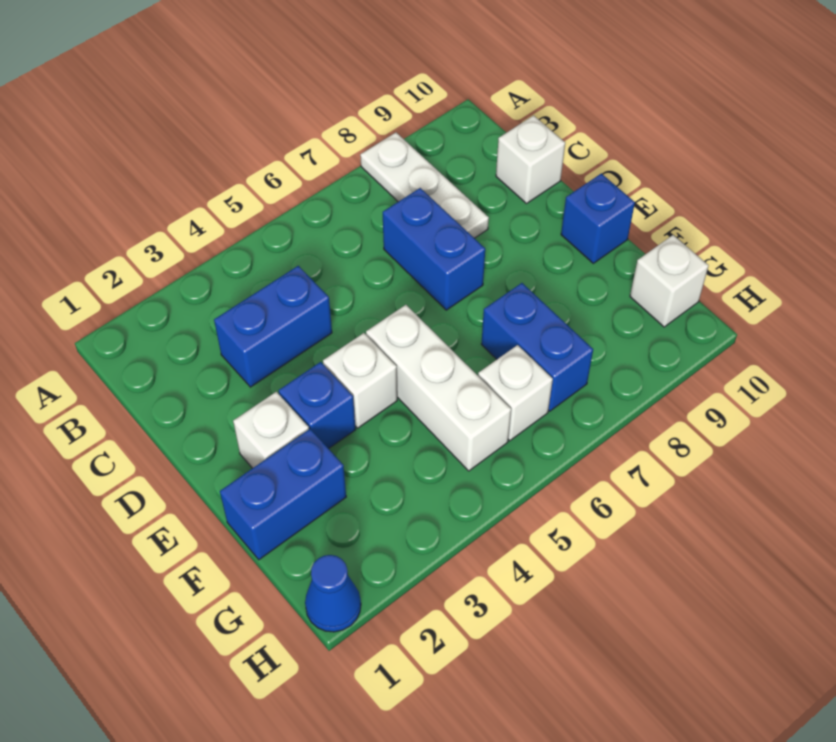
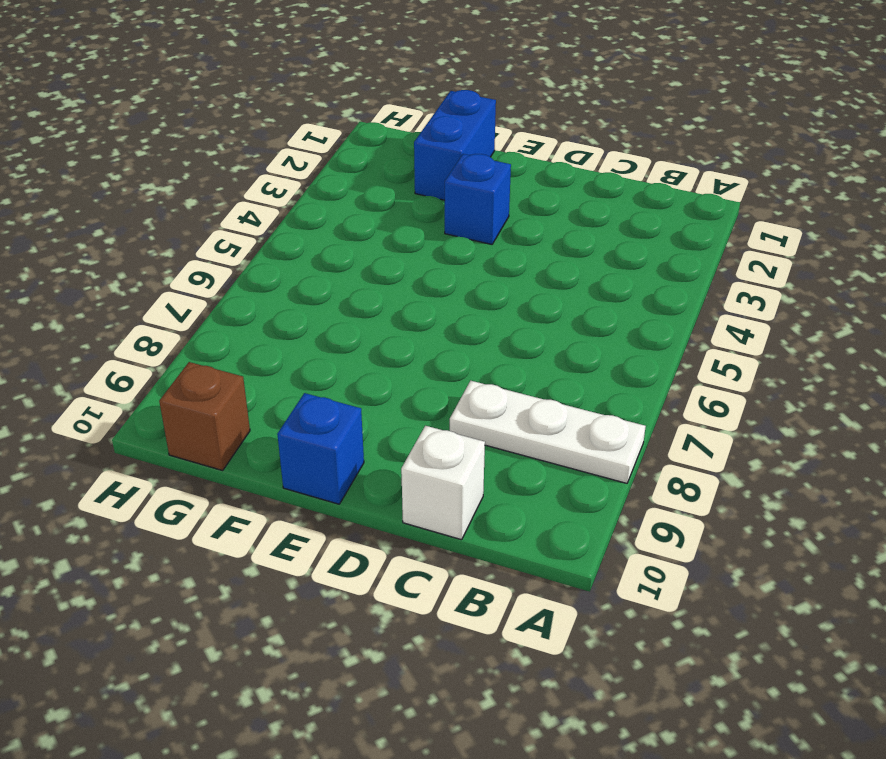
brown brick G10 level 1 -> white brick G10 level 1
none -> blue brick C3:C4 level 1
none -> blue brick C7:D7 level 1
none -> white brick E2 level 1

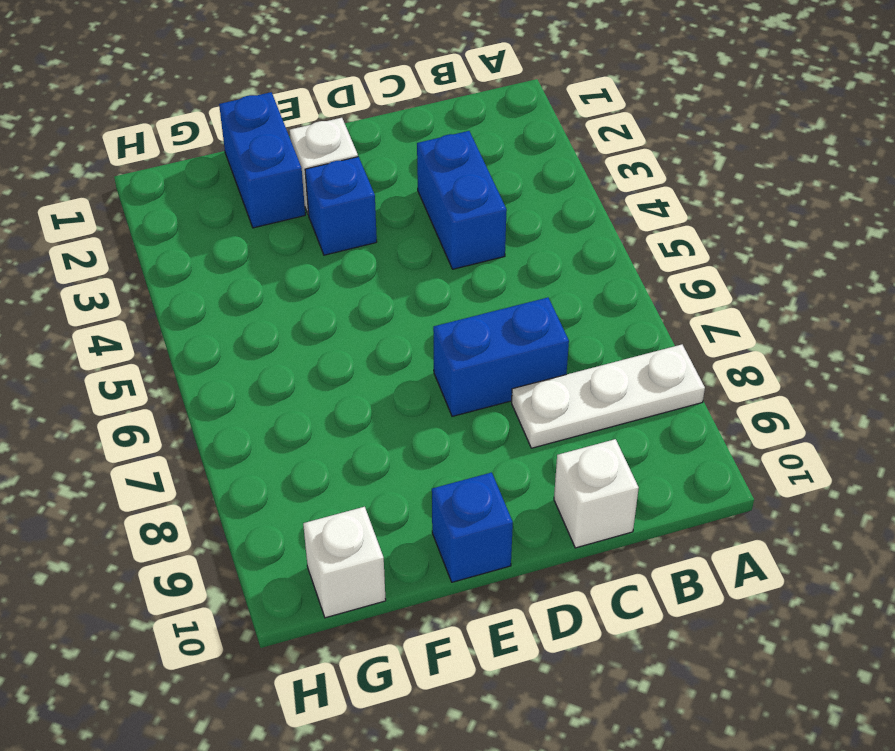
none -> white brick E4 level 1
none -> white brick E5:G5 level 1
none -> blue brick F7:G7 level 1

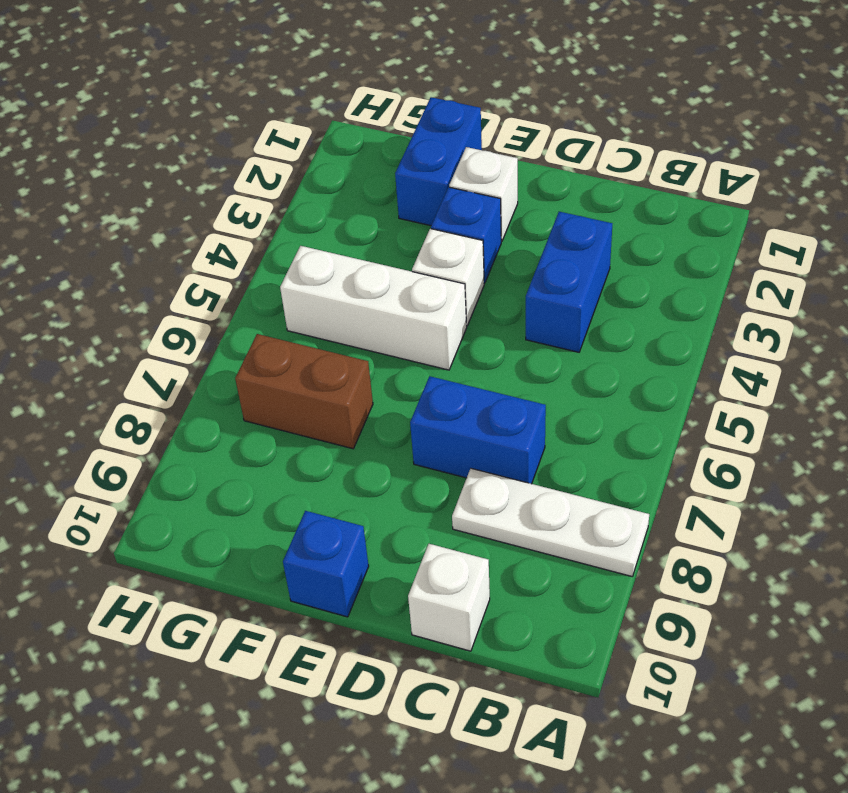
brown brick F7:G7 level 1 -> blue brick F7:G7 level 1
none -> white brick G6 level 1
none -> white brick G10 level 1
none -> blue cone H1 level 1

